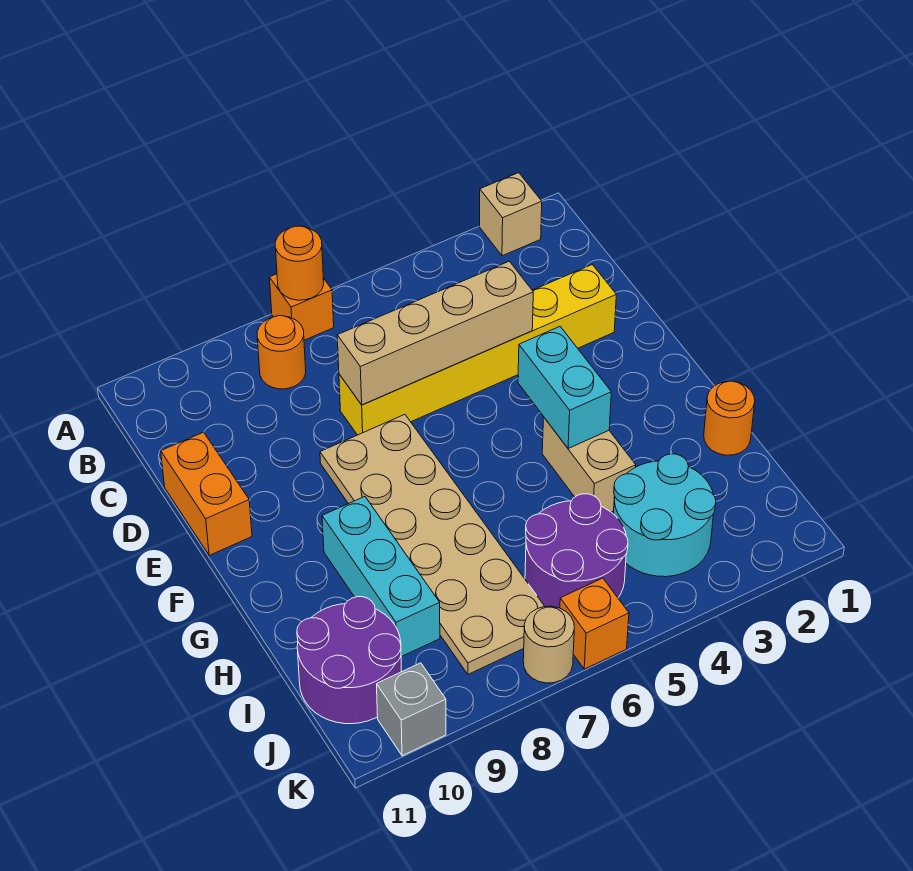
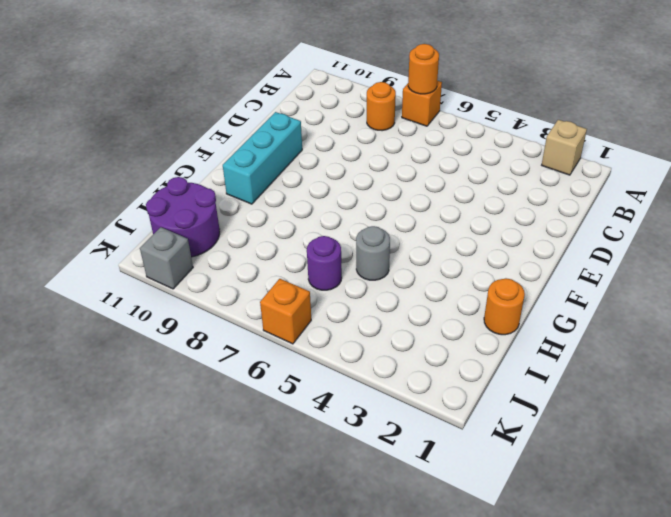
cyan brick E10:G10 level 1 -> cyan brick G9:I9 level 1
grey round brick H5 level 1 -> none
purple round brick I6 level 1 -> purple round brick I5:J6 level 1
none -> yellow brick D2:D7 level 1
none -> orange brick D11:E11 level 1
none -> tan plate E7:J8 level 1

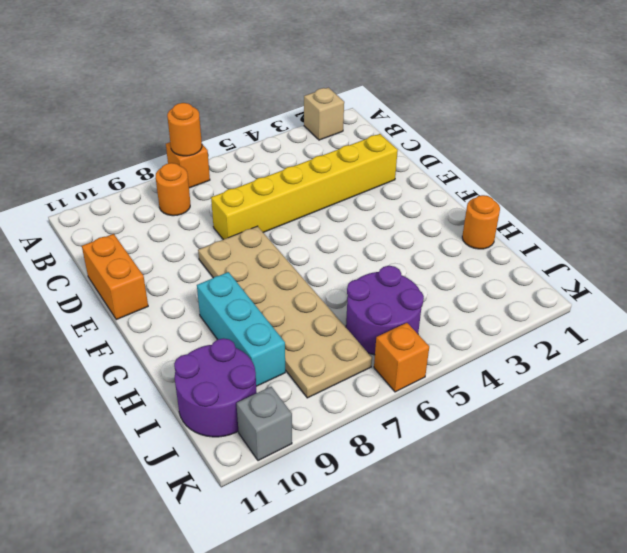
none -> tan brick G4:H4 level 1
none -> cyan round brick I3:J4 level 1
none -> tan round brick K7 level 1

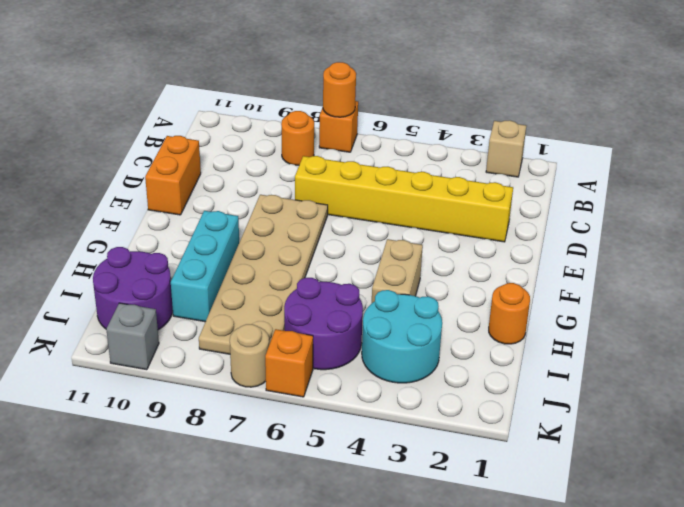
none -> tan brick D4:D7 level 2
none -> cyan brick F4:G4 level 2

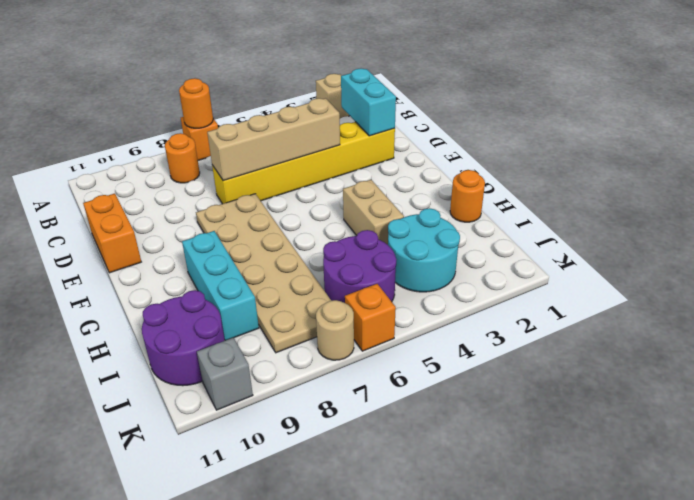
cyan brick C2:D2 level 2 -> cyan brick F4:G4 level 2

